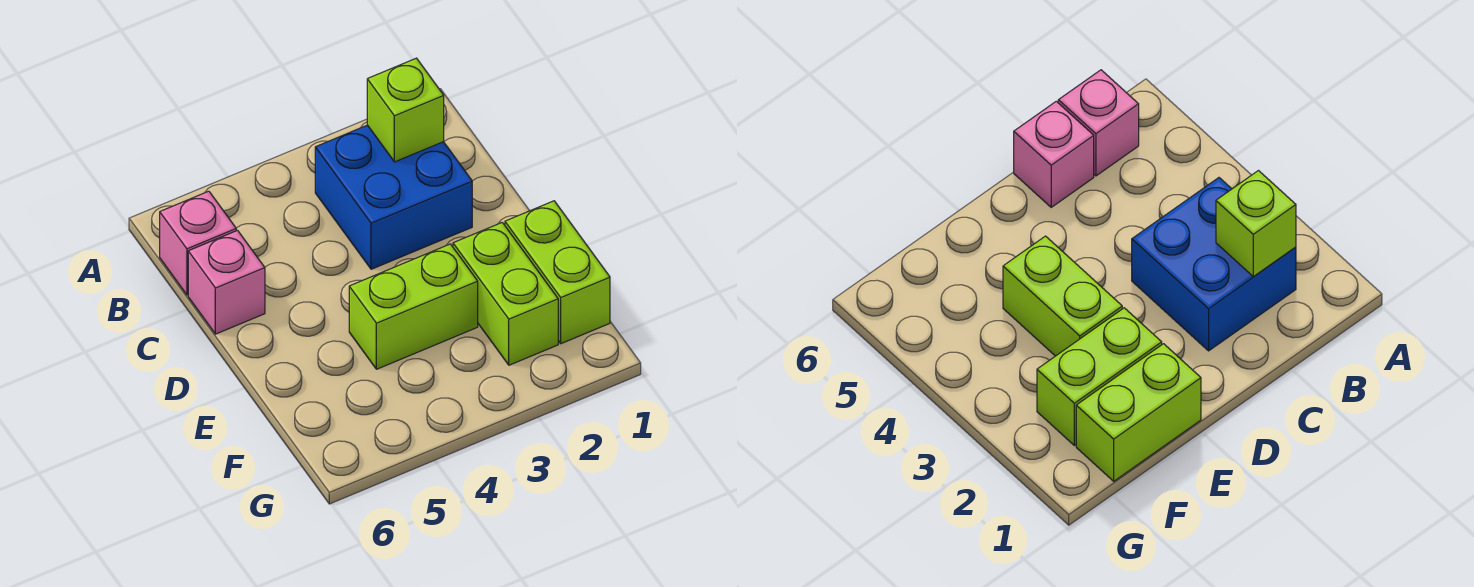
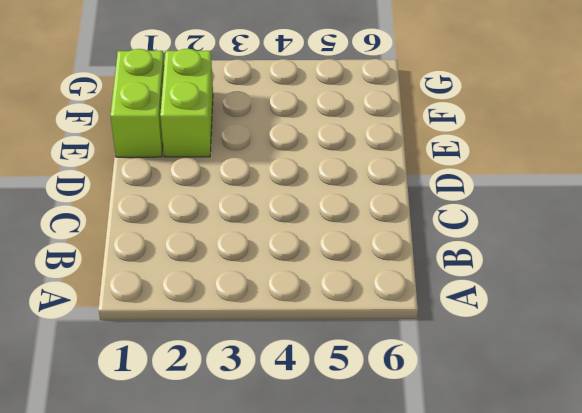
none -> blue brick B2:C3 level 1
none -> pink brick B6 level 1

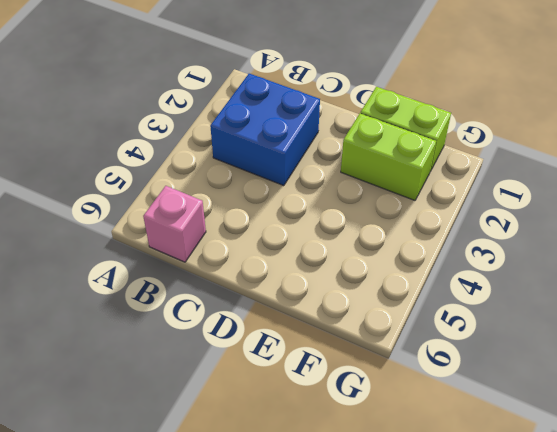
none -> pink brick C6 level 1
none -> lime brick E3:E4 level 1

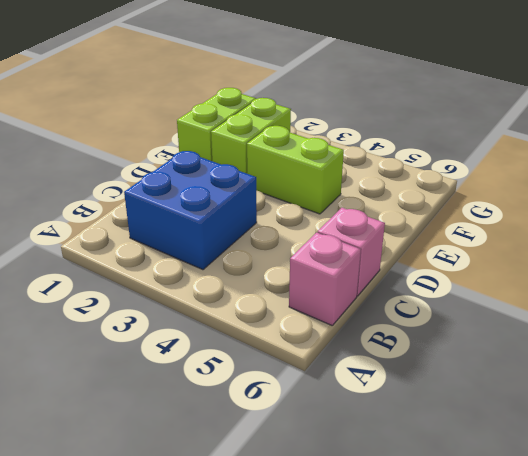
none -> lime brick B2 level 2

